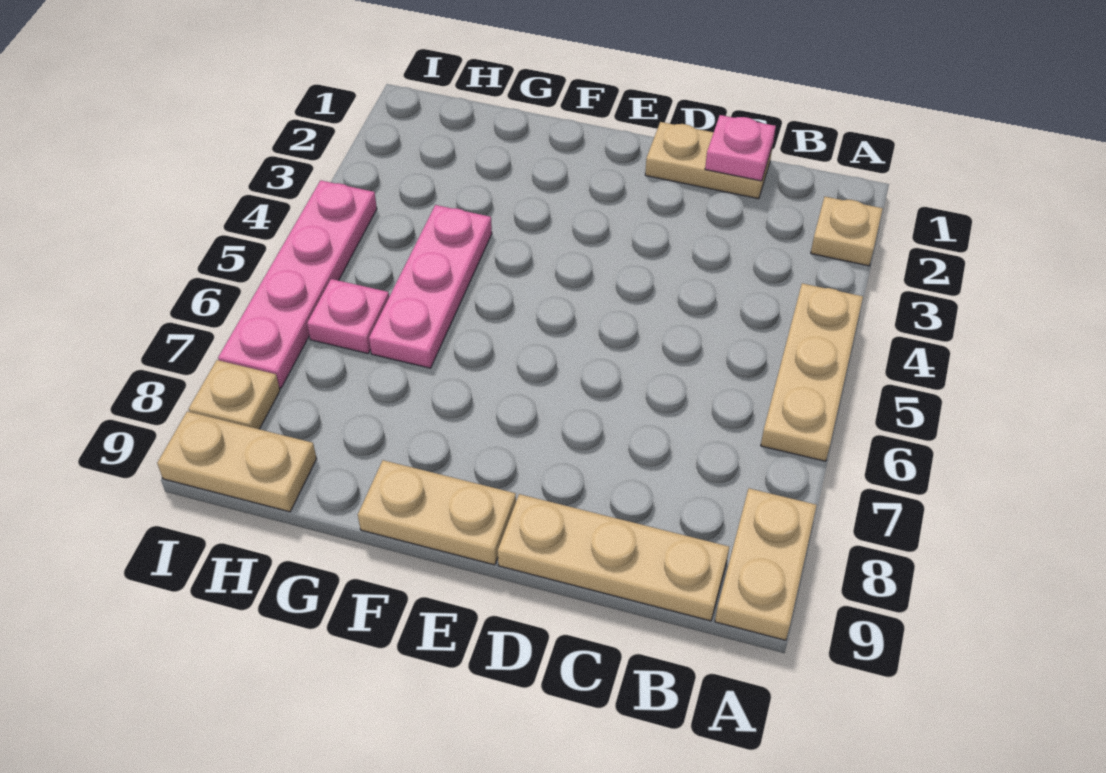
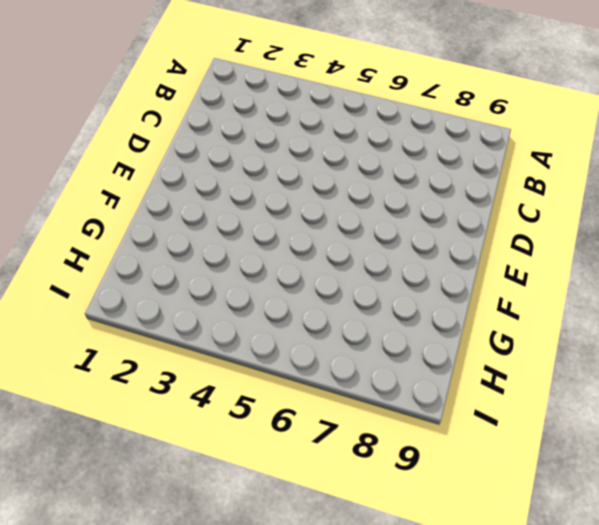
none -> tan plate A2 level 1
none -> tan plate A4:A6 level 1
none -> tan plate A8:A9 level 1

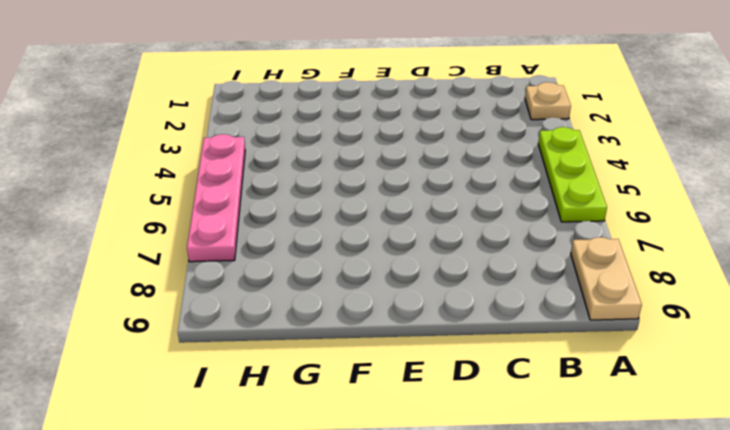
lime plate A4:A6 level 1 -> tan plate A4:A6 level 1
none -> tan plate B9:D9 level 1
none -> tan plate C1:D1 level 1
none -> tan plate E9:F9 level 1

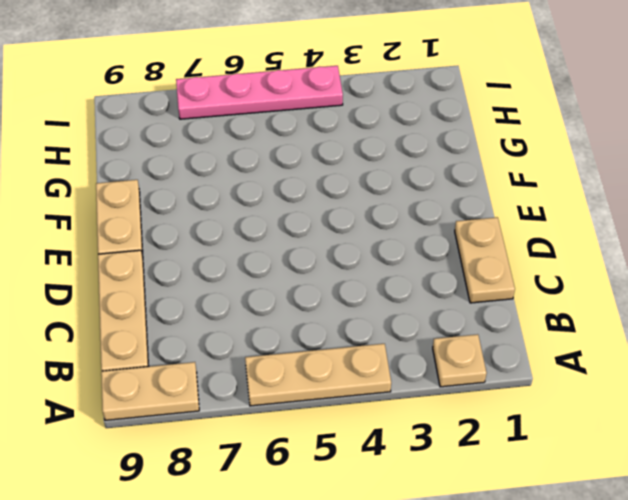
none -> pink plate G4:G6 level 1
none -> pink plate H6 level 1
none -> tan plate H9:I9 level 1

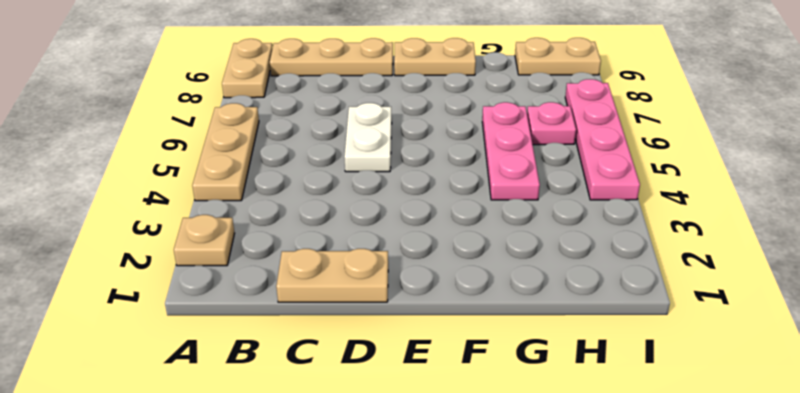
white plate D5:D6 level 1 -> none
none -> tan plate I8 level 1
none -> pink plate C1 level 2

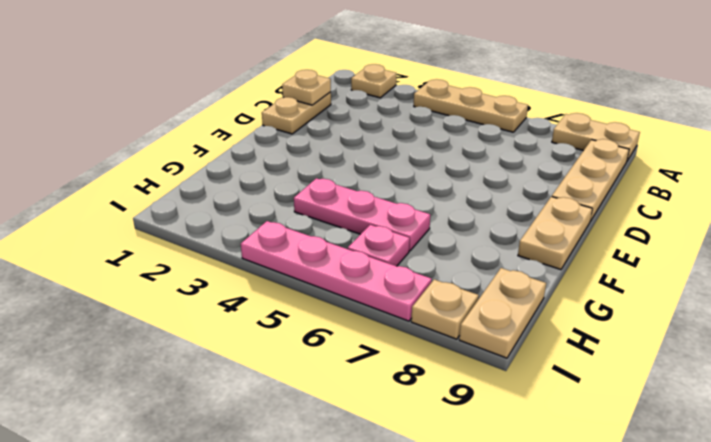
tan plate C1 level 2 -> pink plate C1 level 2

